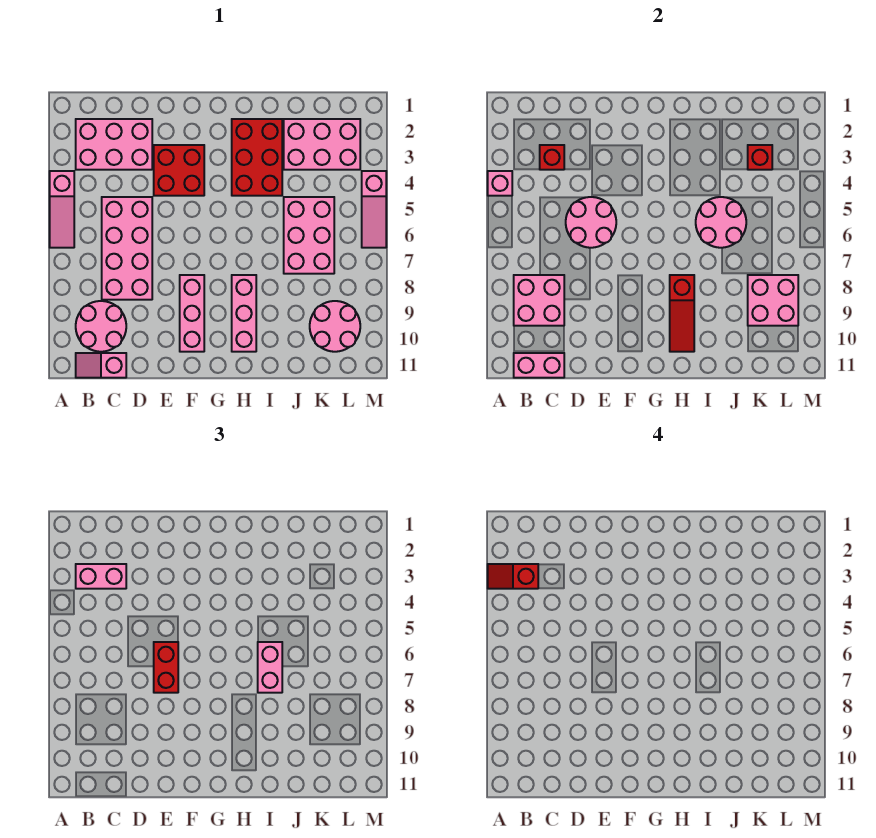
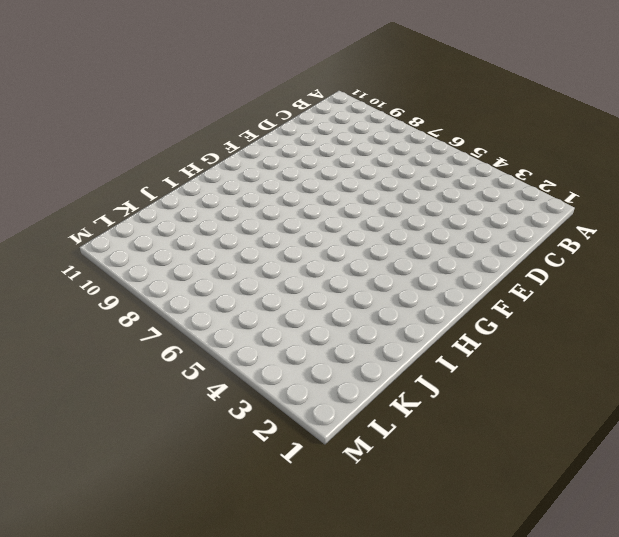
none -> pink slope A4:A6 level 1 top 4
none -> pink brick B2:D3 level 1
none -> pink round brick B9:C10 level 1

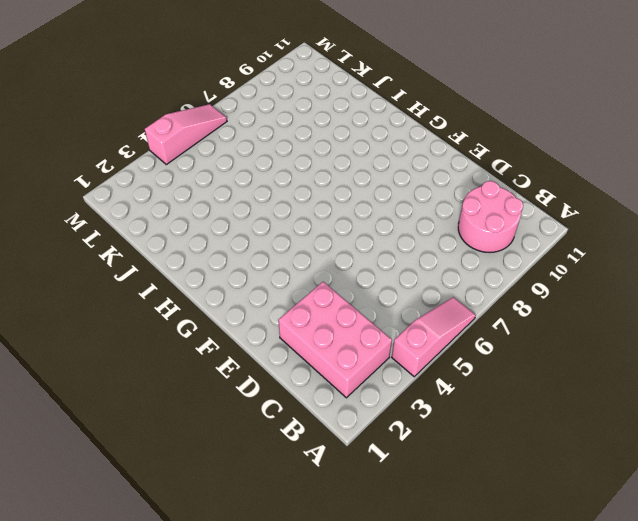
none -> pink slope B11:C11 level 1 top C
none -> pink brick C5:D8 level 1
none -> red brick E3:F4 level 1

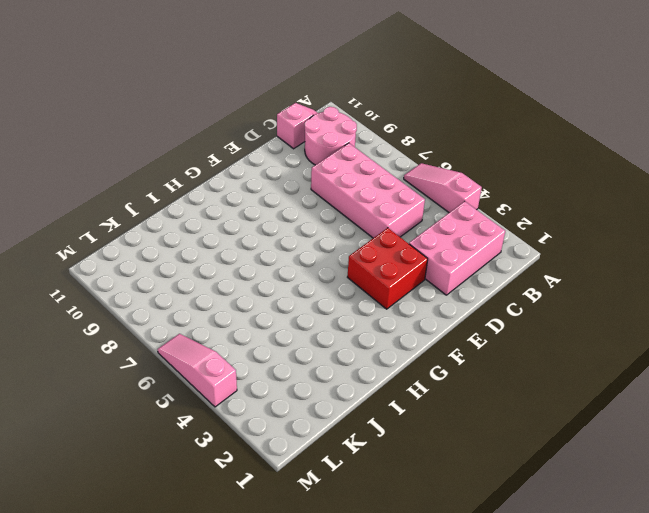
none -> pink brick F8:F10 level 1
none -> red brick H2:I4 level 1
none -> pink brick H8:H10 level 1

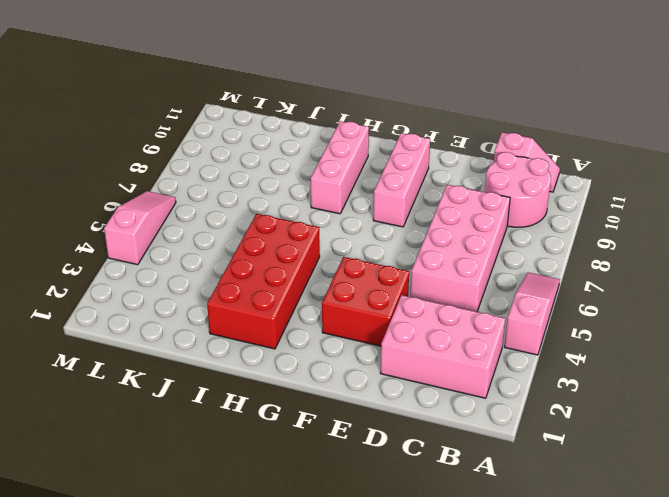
red brick H2:I5 level 1 -> red brick H2:I4 level 1
none -> pink brick J2:L3 level 1
none -> pink brick J5:K7 level 1
none -> pink round brick K9:L10 level 1

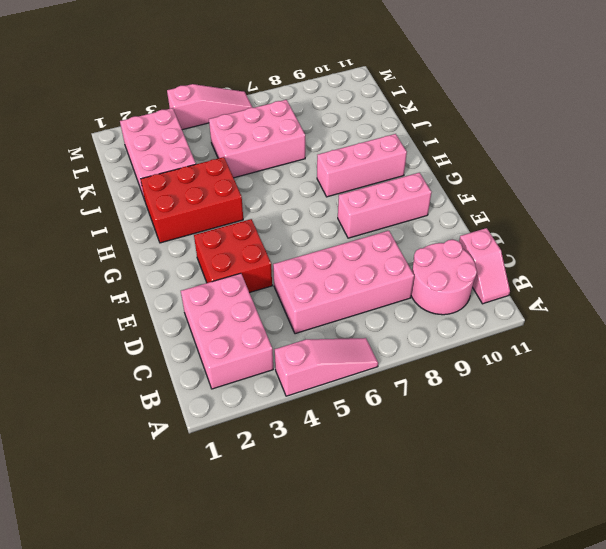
none -> pink round brick K9:L10 level 1
none -> pink brick A4 level 2
none -> pink brick B8:C9 level 2

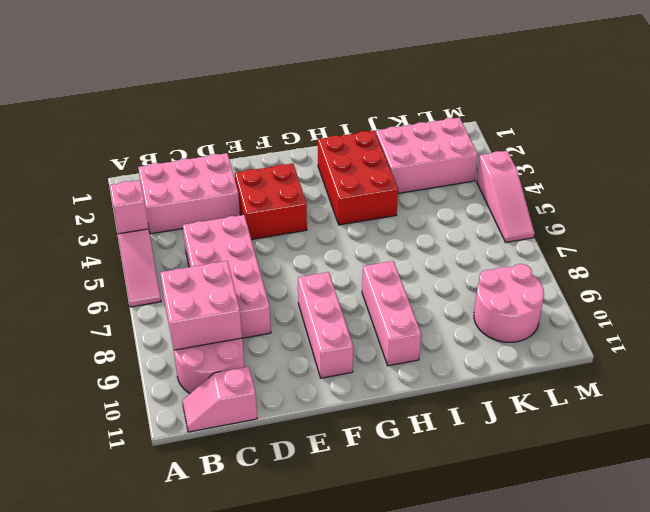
none -> pink brick J5:K7 level 1
none -> pink brick B11:C11 level 2
none -> red brick C3 level 2

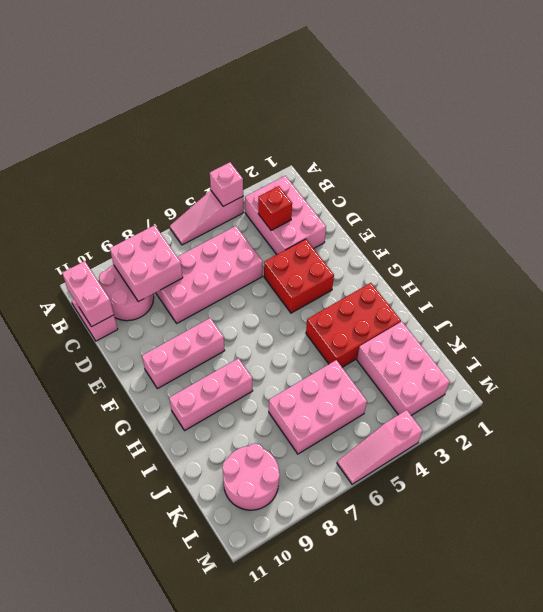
none -> pink round brick D5:E6 level 2
none -> red slope H8:H10 level 2 top 8
none -> pink round brick I5:J6 level 2

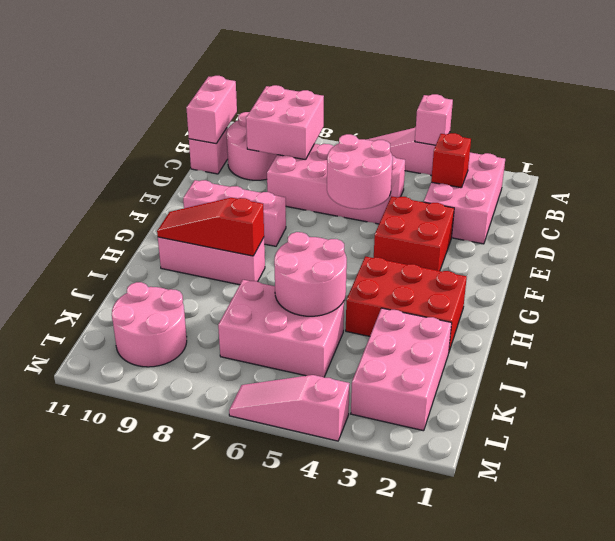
none -> red brick K3 level 2
none -> pink brick K8:L9 level 2
none -> pink brick B3:C3 level 3

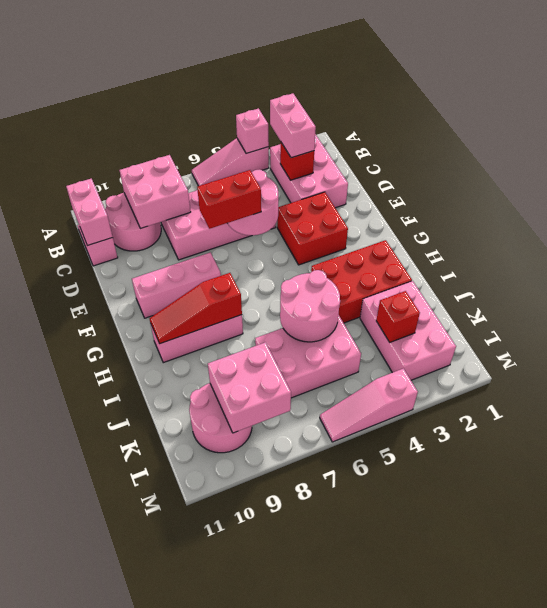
none -> pink brick I6:I7 level 3
none -> red slope A3:B3 level 4 top B

